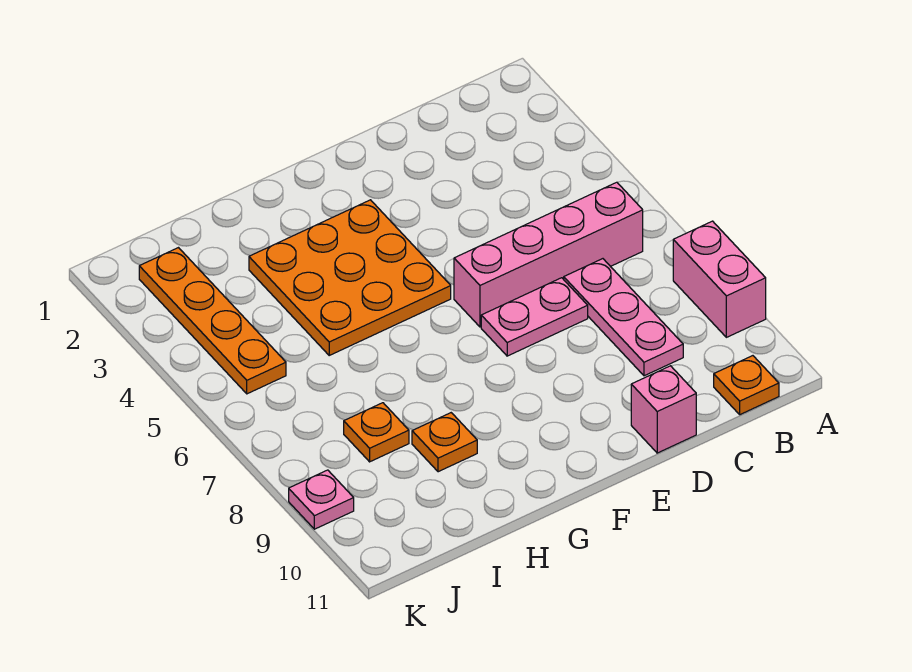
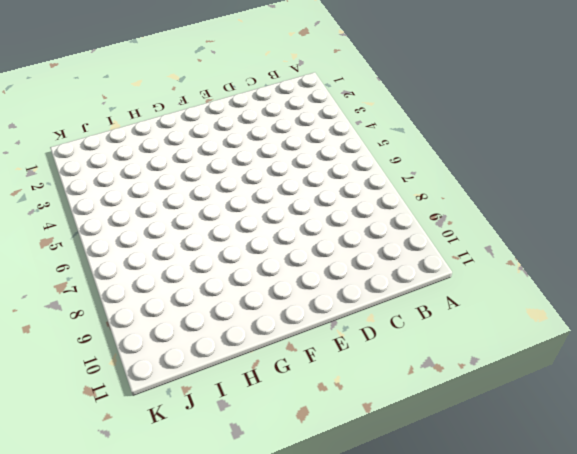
none -> pink brick A8:A9 level 1
none -> pink brick B6:E6 level 1

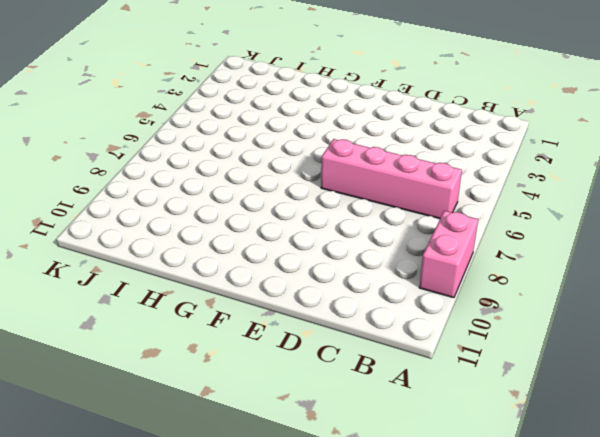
none -> orange plate B11 level 1
none -> pink plate C7:C9 level 1

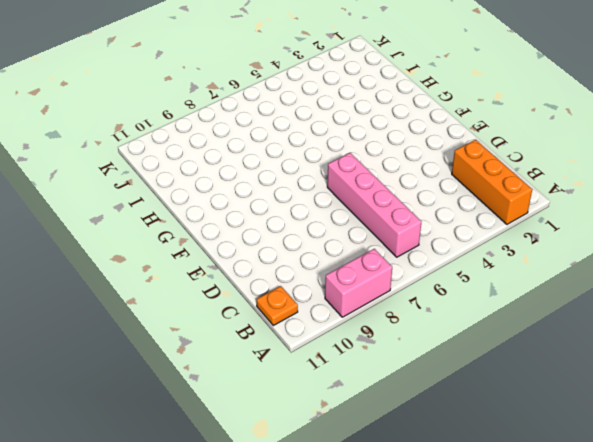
orange brick A2:C2 level 1 -> none
none -> pink plate C7:C9 level 1
none -> pink plate D7:E7 level 1

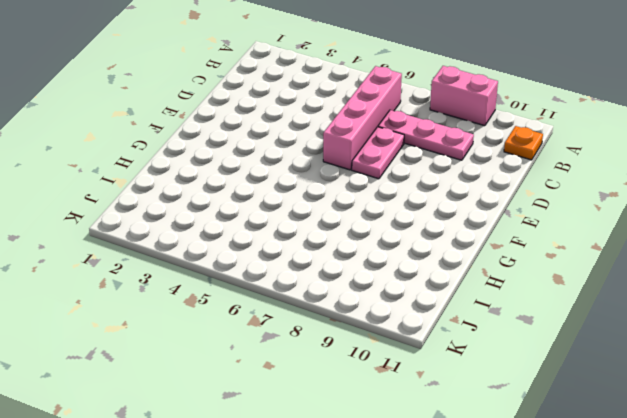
none -> pink brick D11 level 1
none -> orange plate F3:H5 level 1

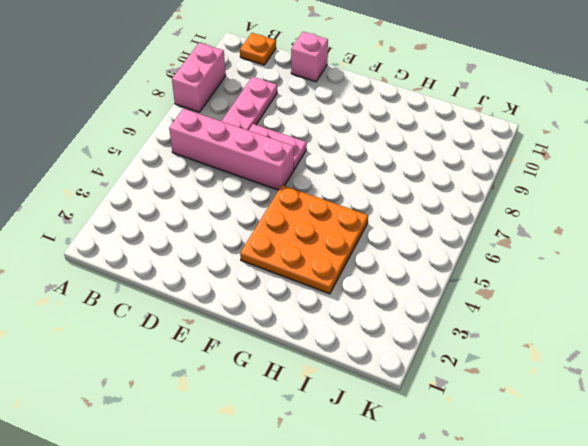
none -> orange plate H9 level 1
none -> orange plate I8 level 1

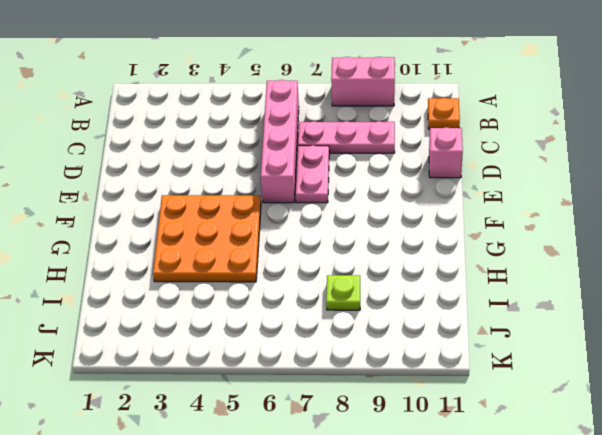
lime plate I8 level 1 -> orange plate I8 level 1
none -> orange plate H9 level 1
none -> orange plate J2:J5 level 1

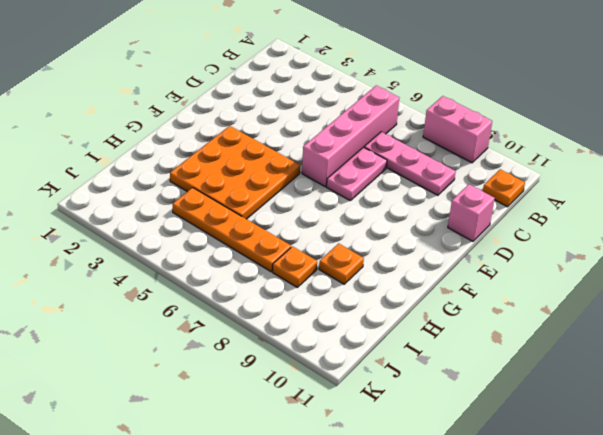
orange plate I4:I7 level 1 -> orange plate J2:J5 level 1
none -> pink plate K9 level 1

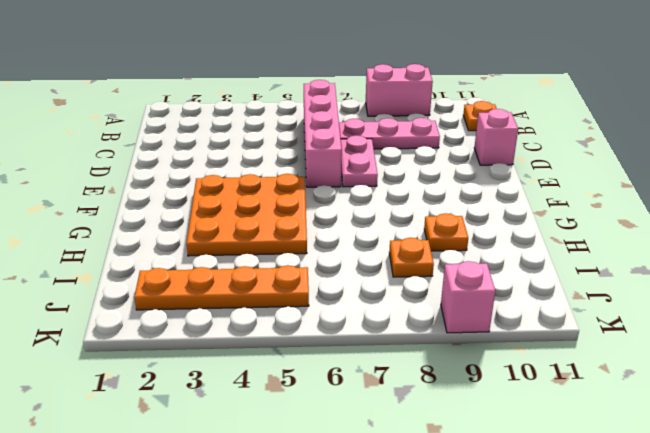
pink brick K9 level 1 -> pink plate K9 level 1

